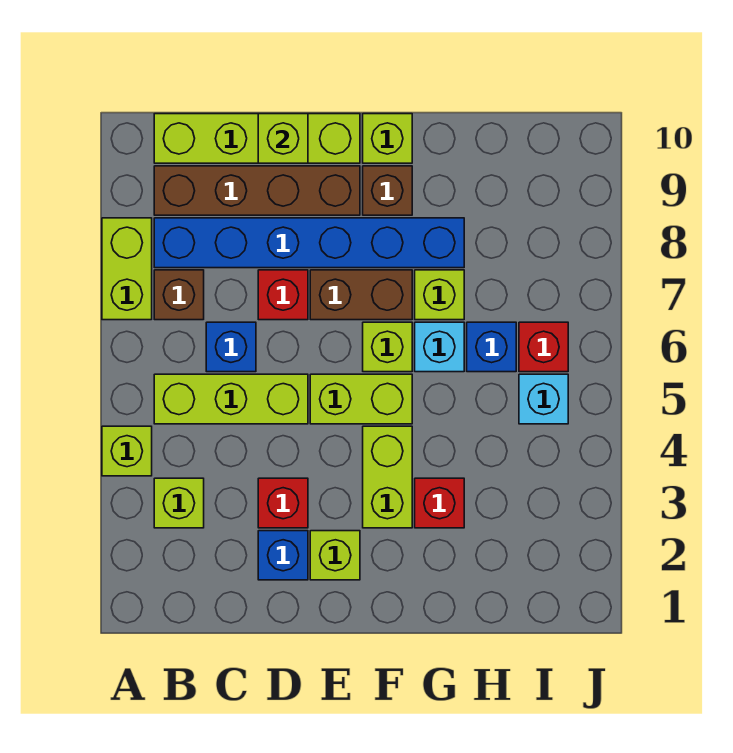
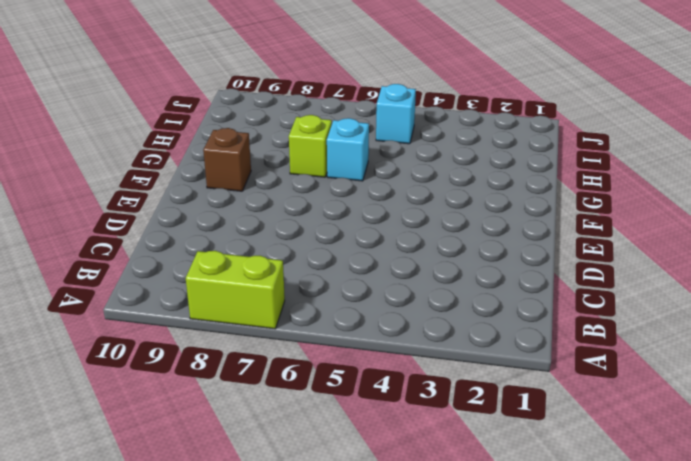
none -> lime brick A4 level 1
none -> lime brick B3 level 1
none -> lime brick B5:D5 level 1

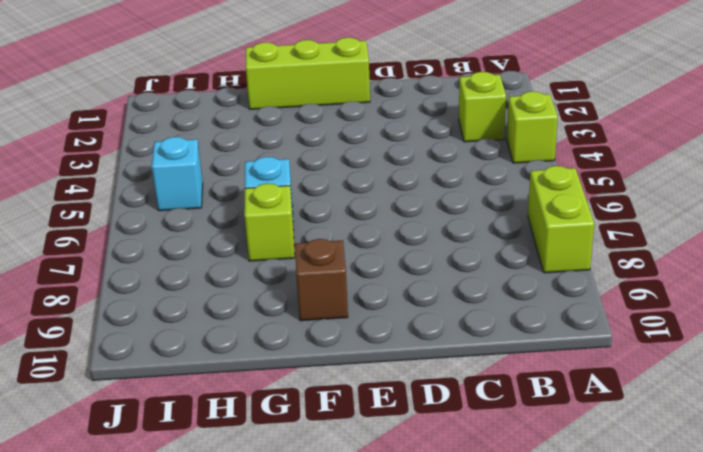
lime brick E1:G1 level 1 -> lime brick B5:D5 level 1
none -> brown brick B7 level 1
none -> blue brick B8:G8 level 1
none -> brown brick B9:E9 level 1

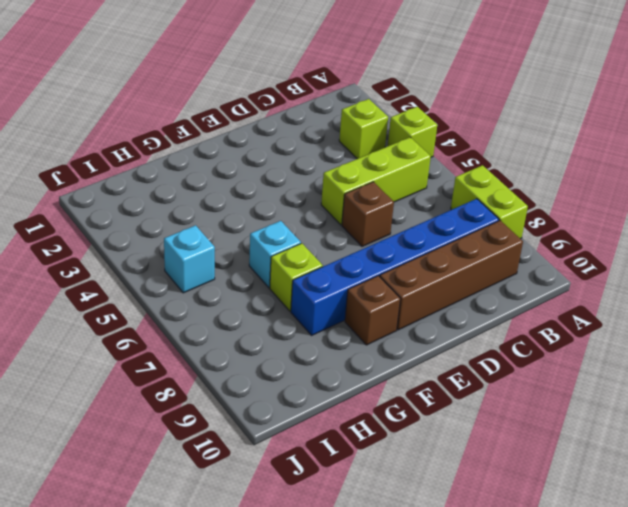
brown brick D6 level 1 -> brown brick B7 level 1
none -> lime brick B10:E10 level 1
none -> blue brick C6 level 1
none -> blue brick D2 level 1

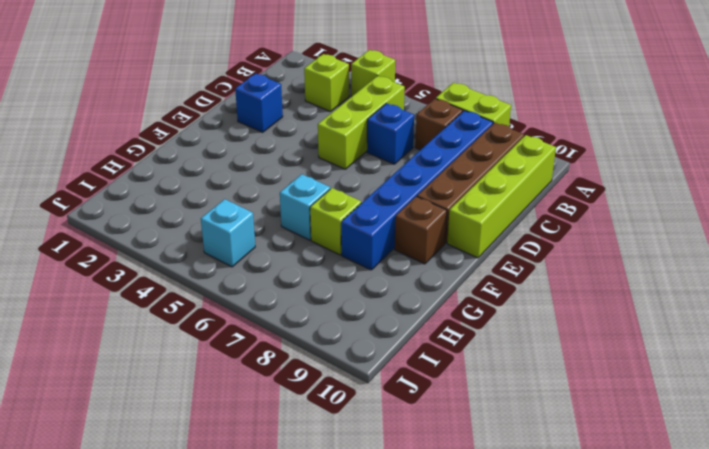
none -> red brick D3 level 1
none -> red brick D7 level 1
none -> lime brick E2 level 1

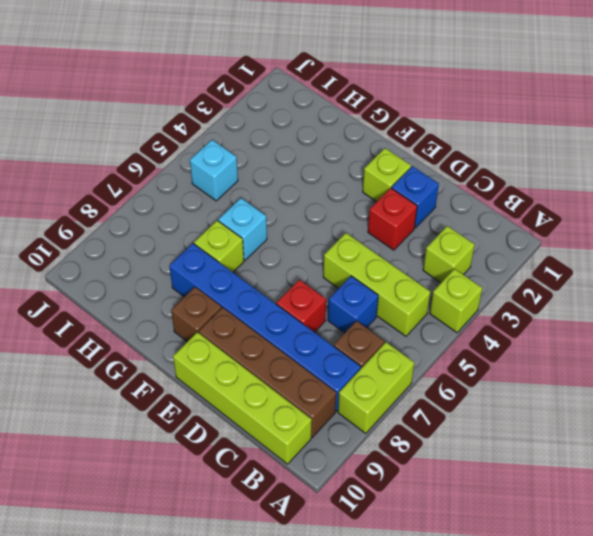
none -> lime brick E5:F5 level 1
none -> brown brick E7:F7 level 1
none -> lime brick F3:F4 level 1

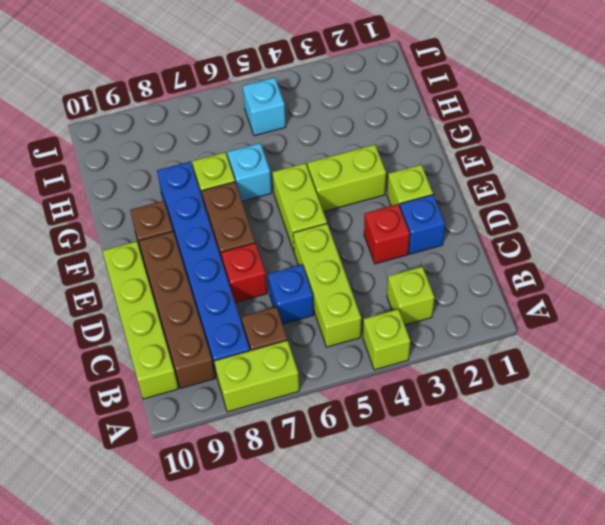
none -> lime brick F6 level 1
none -> lime brick F10 level 1
none -> red brick G3 level 1

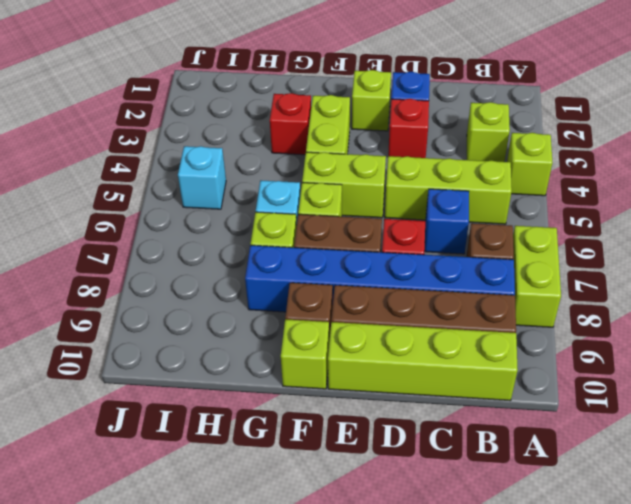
none -> blue brick H6 level 1
none -> red brick I6 level 1
none -> lime brick D10 level 2

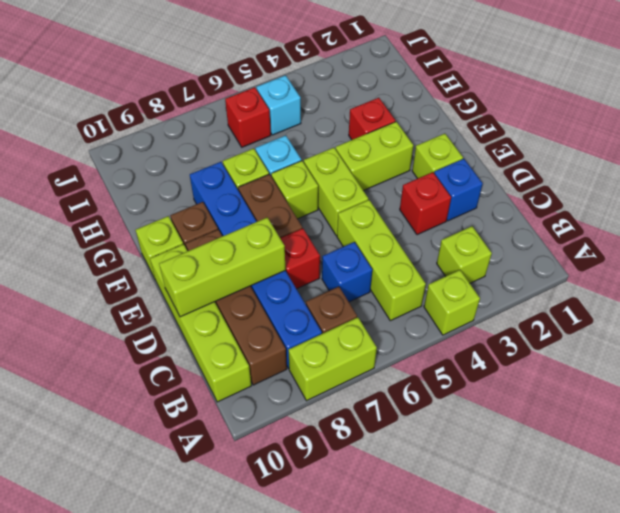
lime brick D8:D10 level 2 -> lime brick D10 level 2
none -> blue brick H6 level 1

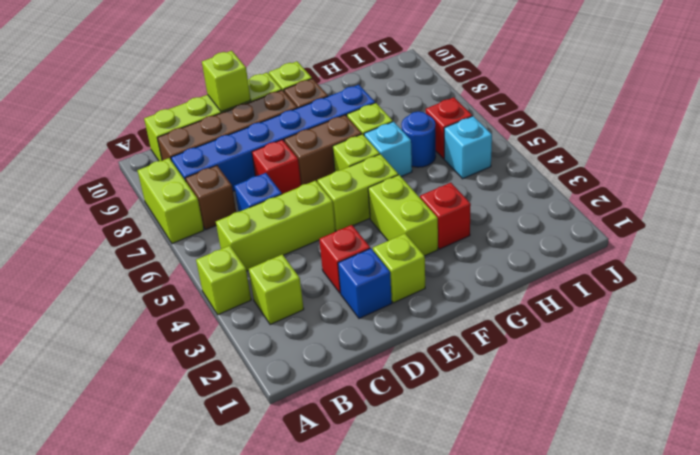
blue round brick H6 level 1 -> blue brick H6 level 1

